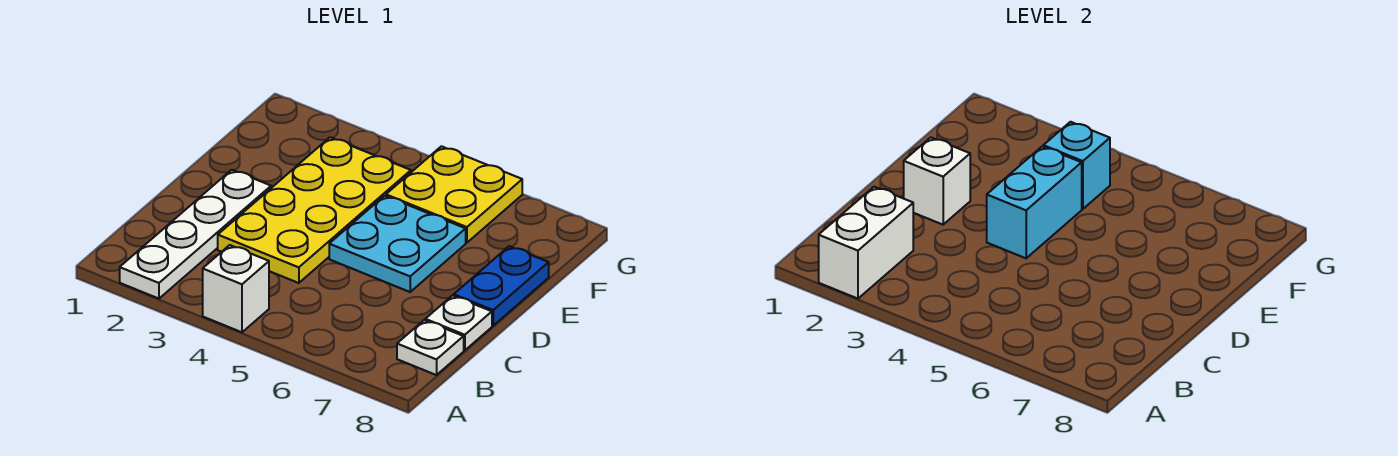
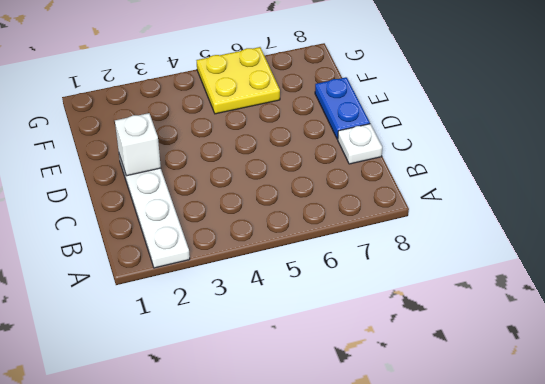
none -> white brick A4 level 1
none -> white plate B8 level 1
none -> yellow plate C3:F4 level 1

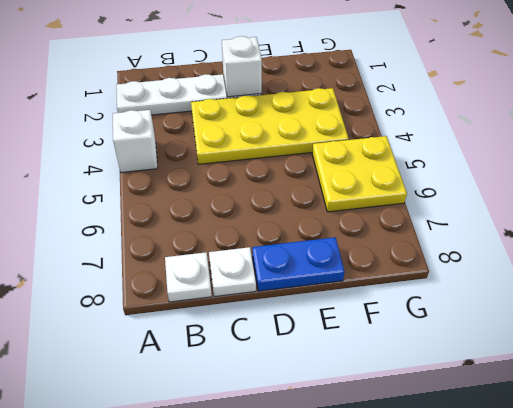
none -> cyan plate D5:E6 level 1
none -> white brick A2:B2 level 2
none -> cyan brick D4:E4 level 2

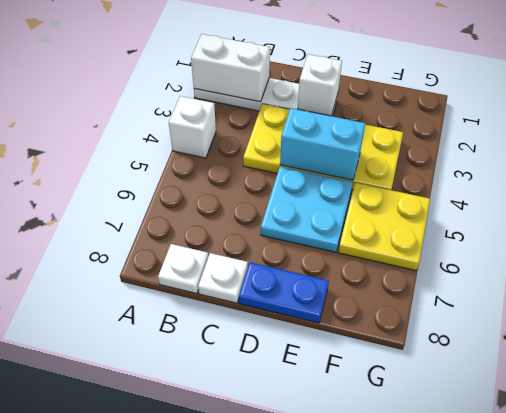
none -> cyan brick F4 level 2

